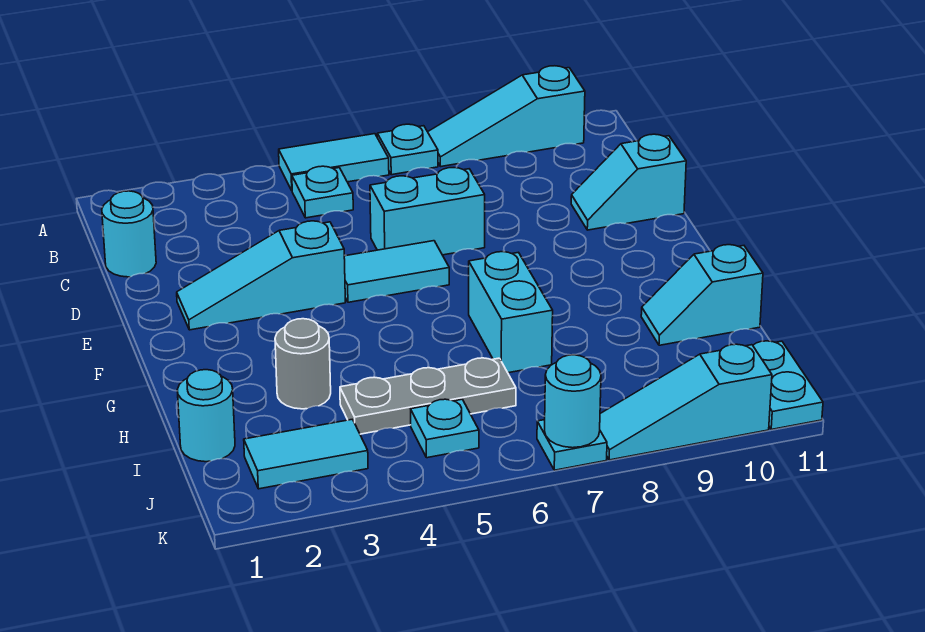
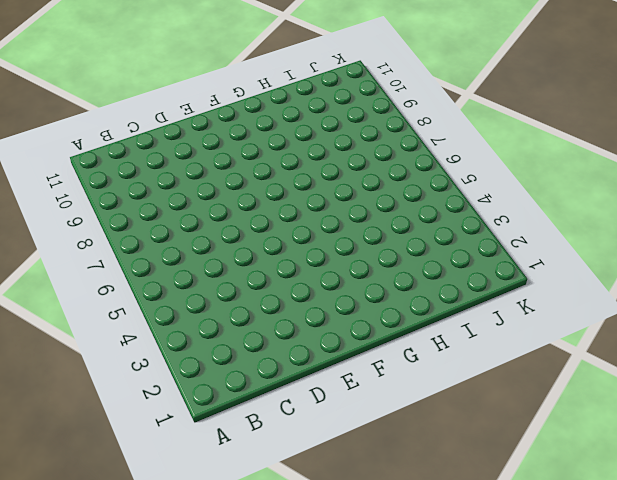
none -> cyan tile A5:A6 level 1
none -> cyan plate A7 level 1
none -> cyan slope A8:A10 level 1 top 10

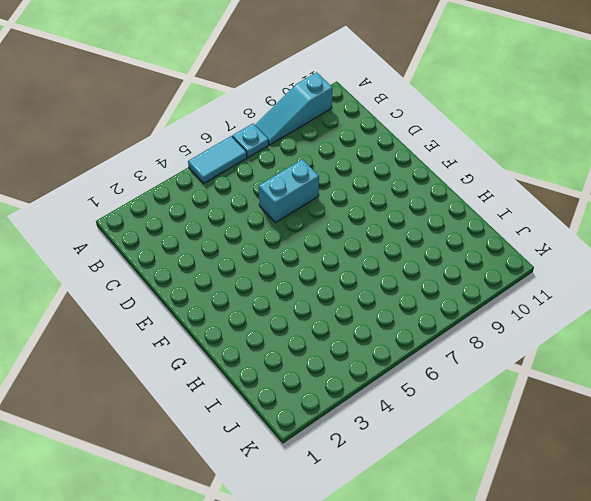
none -> cyan plate B5 level 1
none -> cyan round brick C1 level 1
none -> cyan slope D10:D11 level 1 top 11

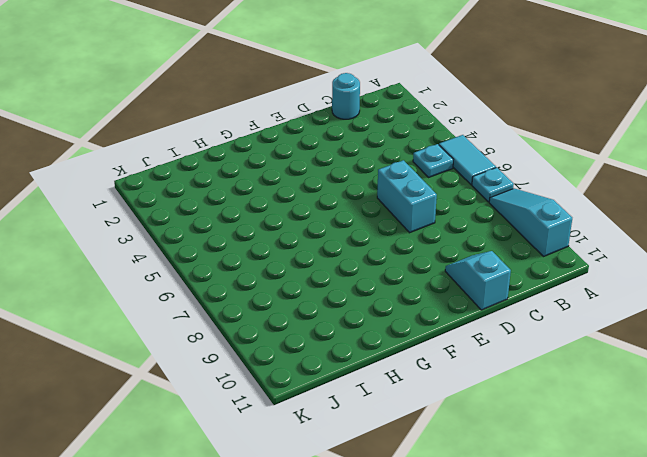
none -> cyan slope E2:E4 level 1 top 4
none -> cyan tile E5:E6 level 1
none -> cyan brick G7:H7 level 1

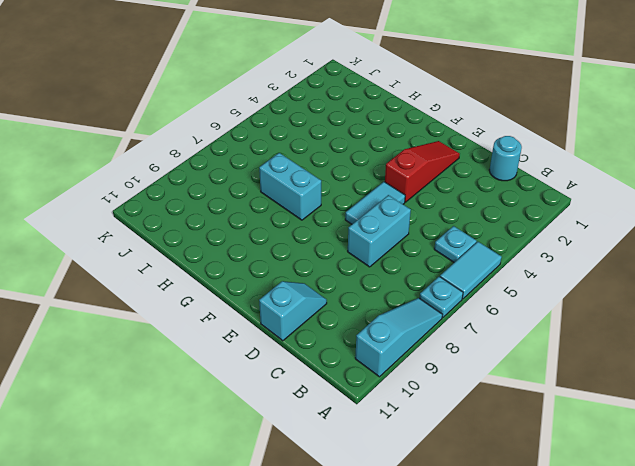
red slope E2:E4 level 1 top 4 -> cyan slope E2:E4 level 1 top 4
none -> grey round brick H3 level 1
none -> cyan slope H10:H11 level 1 top 11
none -> cyan round brick I1 level 1

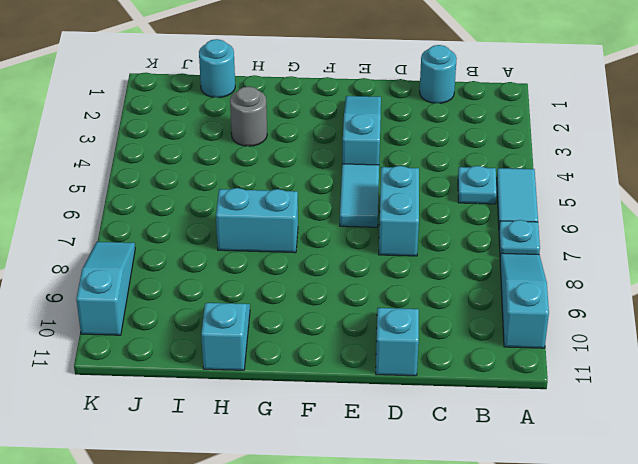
none -> grey plate I4:I6 level 1
none -> cyan tile J2:J3 level 1
none -> cyan plate J5 level 1

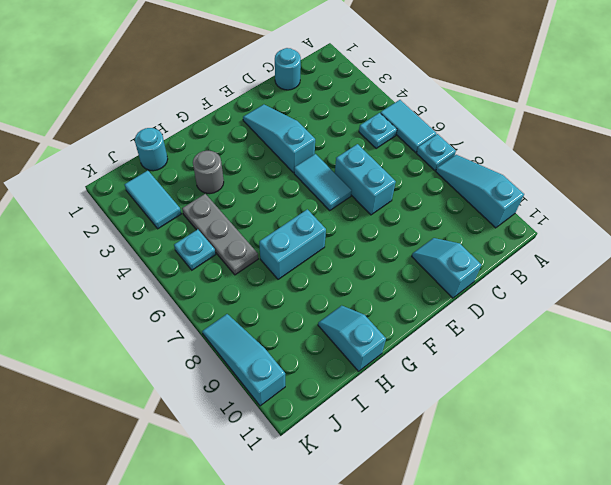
none -> cyan plate J11:K11 level 1
none -> cyan plate K7 level 1
none -> cyan round brick K7 level 2

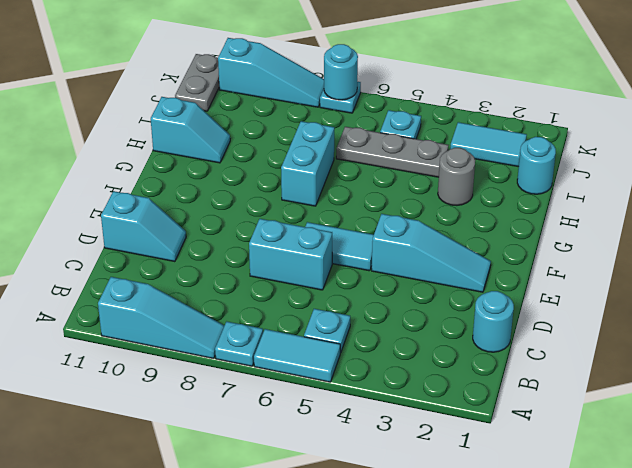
grey plate J11:K11 level 1 -> cyan plate J11:K11 level 1

